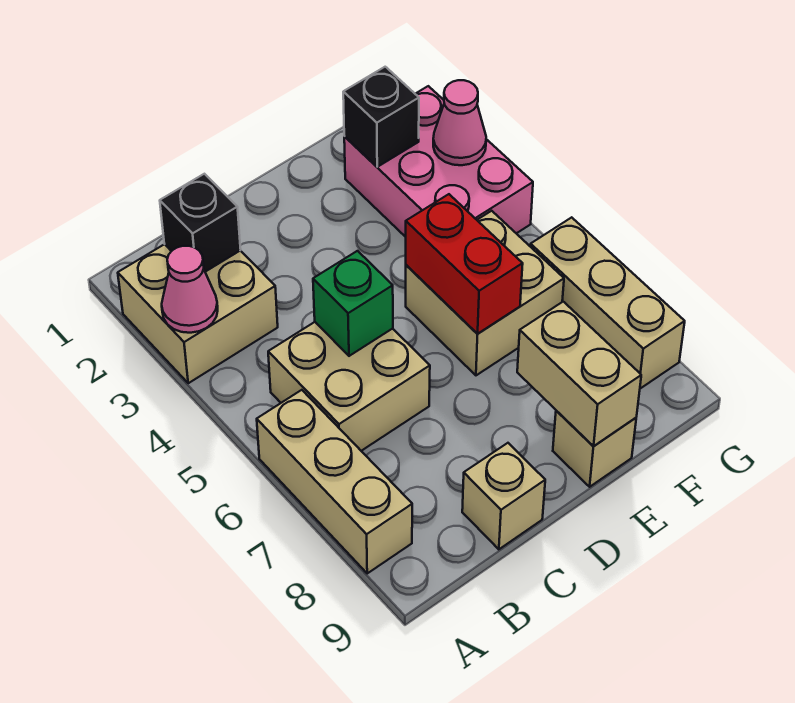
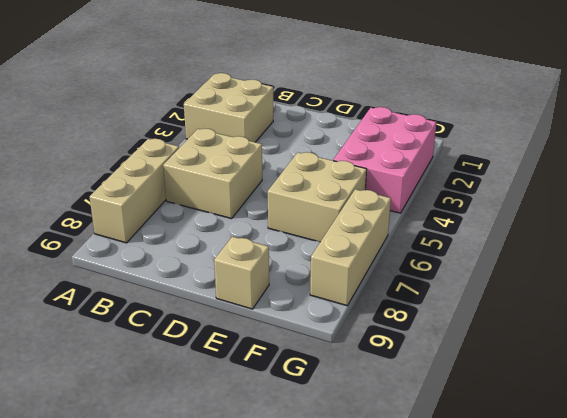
none -> tan brick C9 level 1
none -> pink cone A3 level 2
none -> black brick B2 level 2

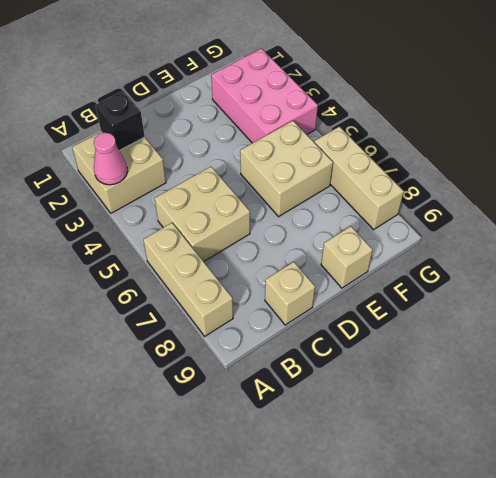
none -> green brick C5 level 2
none -> red brick E5:E6 level 2
none -> tan brick E8:E9 level 2

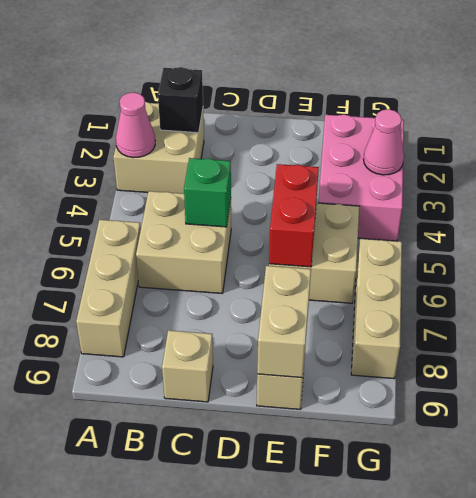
none -> black brick F2 level 2

